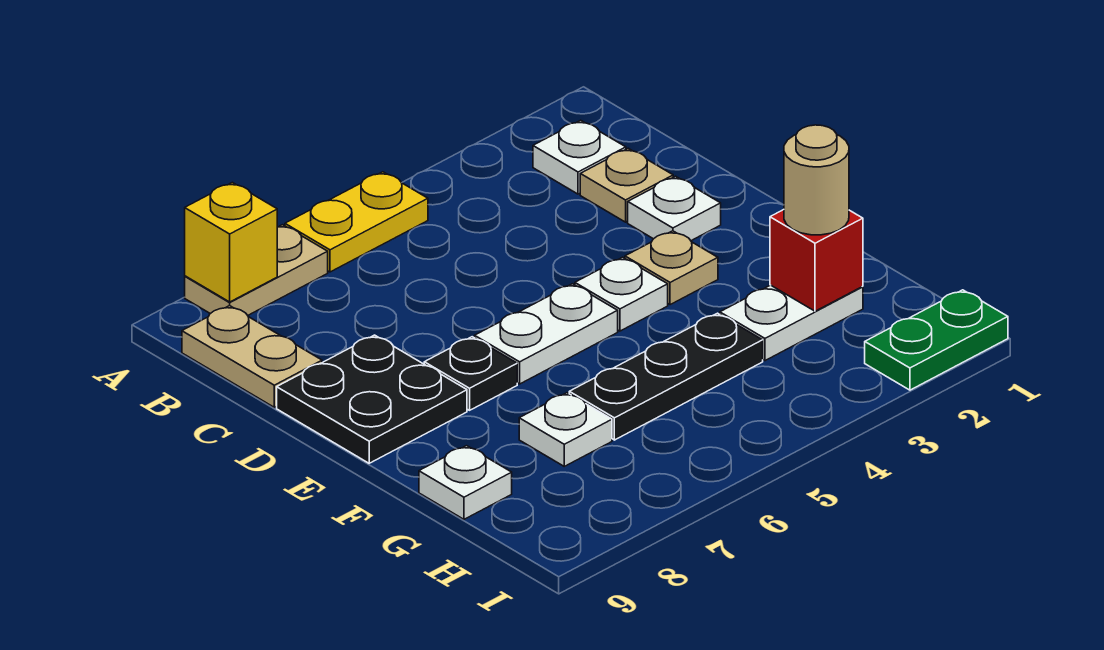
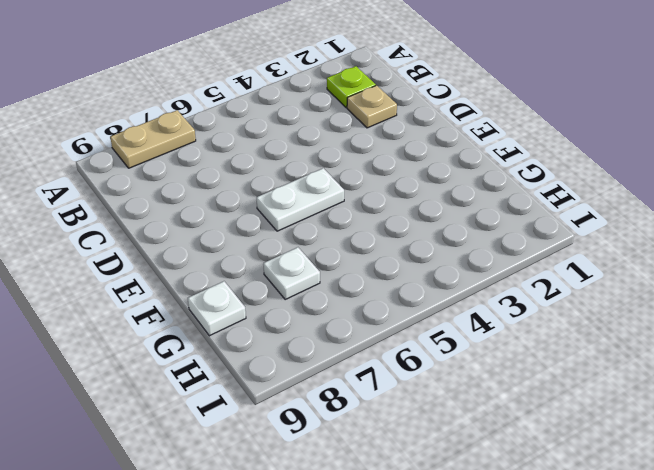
lime plate B2 level 1 -> white plate B2 level 1
none -> yellow plate A5:A6 level 1
none -> tan plate B9:C9 level 1
none -> white plate D2 level 1

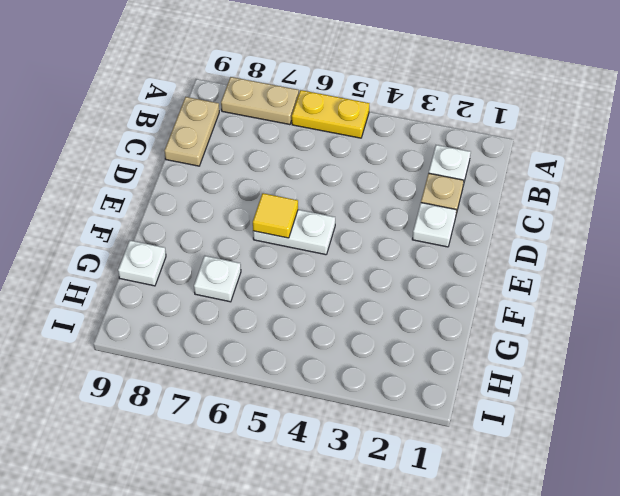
yellow tile E6 level 2 -> none
none -> black plate D8:E9 level 1
none -> tan plate E3 level 1
none -> white plate E4 level 1

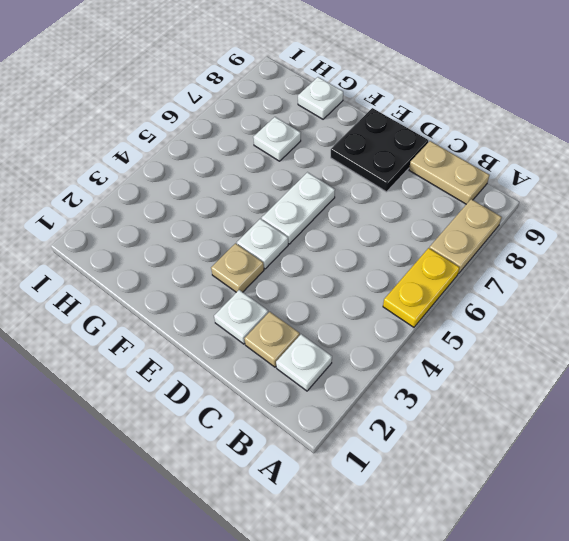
none -> black plate E7 level 1
none -> white plate G2:G3 level 1
none -> black plate G4:G6 level 1

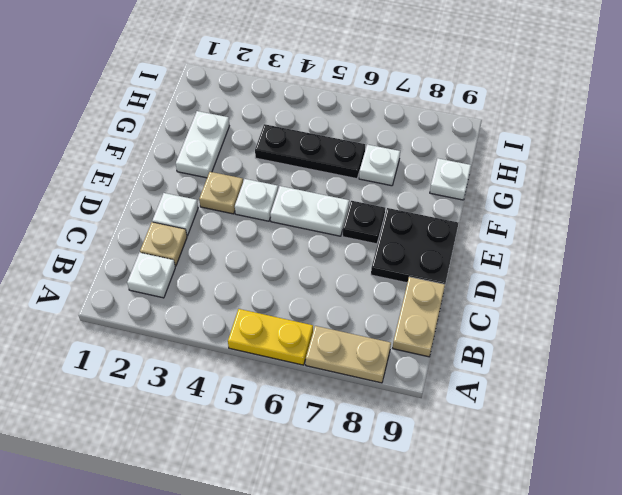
white plate F2:G2 level 1 -> white plate G2:G3 level 1
none -> green plate I1:I2 level 1
none -> yellow brick A8 level 2
none -> red brick G2 level 2

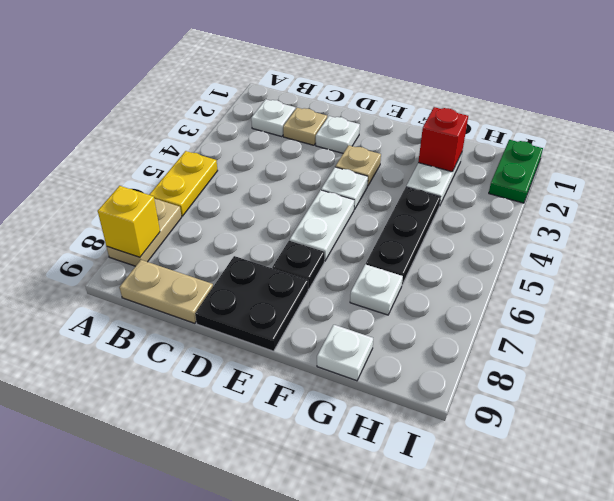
none -> tan round brick G2 level 3

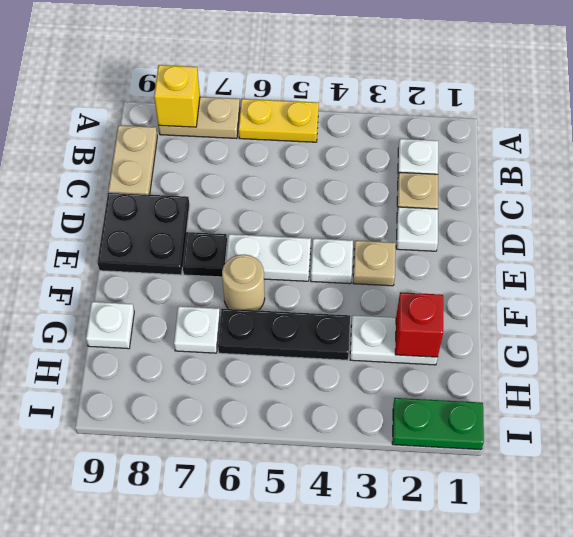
tan round brick F6 level 1 -> tan round brick G2 level 3

